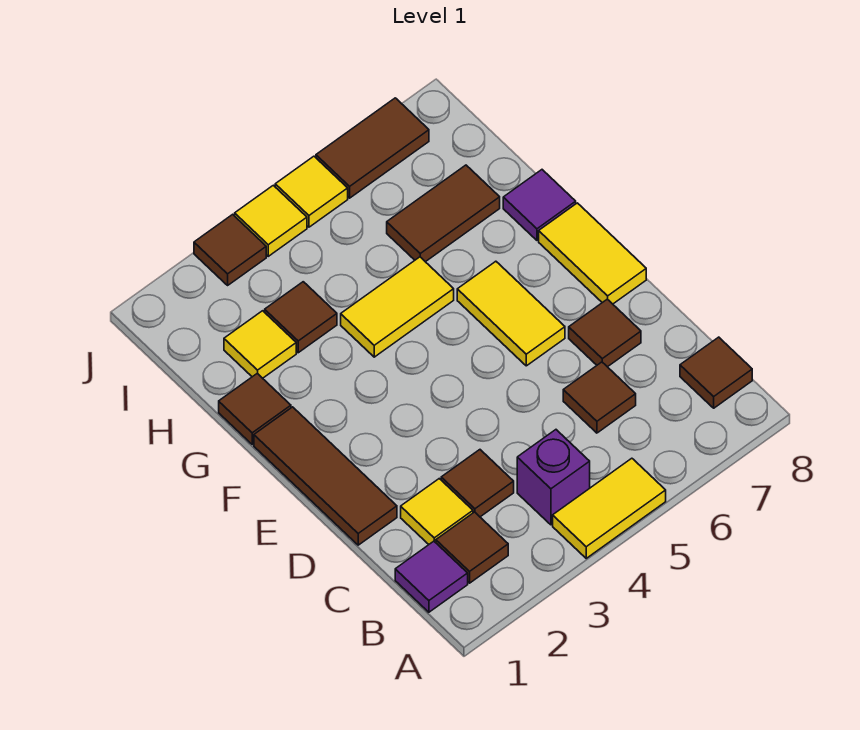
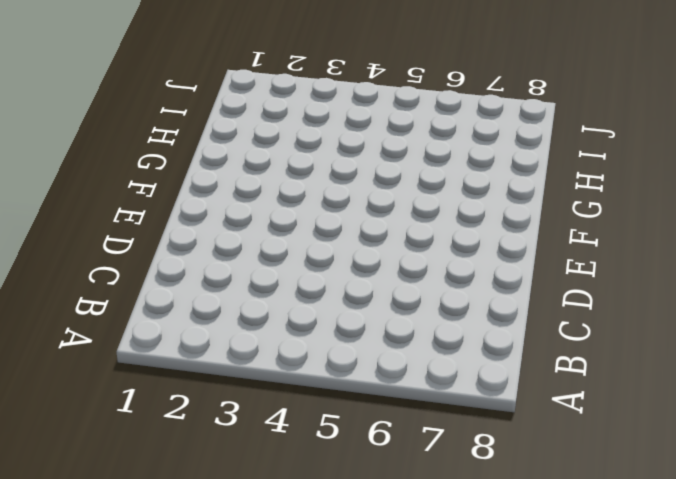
none -> yellow tile A4:A5 level 1
none -> purple tile B1 level 1
none -> brown tile B2 level 1

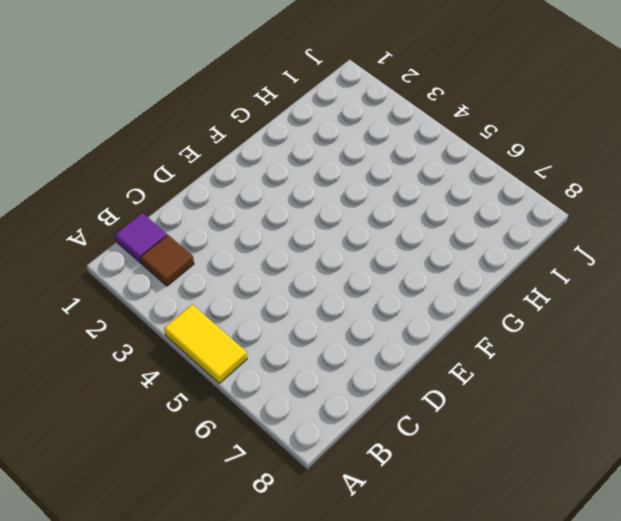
none -> purple brick B4 level 1
none -> brown tile B8 level 1
none -> yellow tile C2 level 1

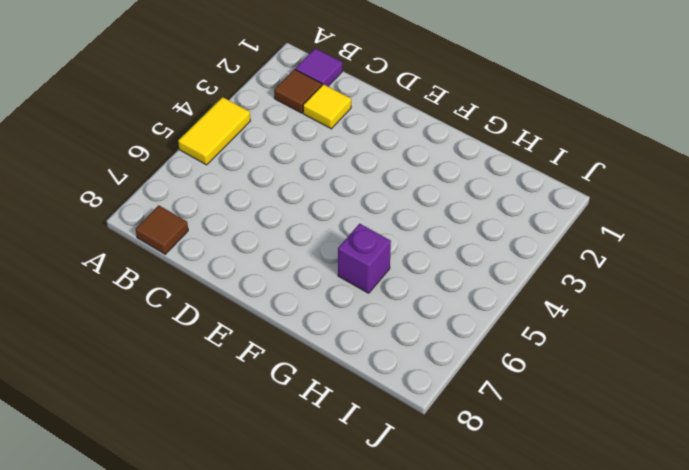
purple brick G6 level 1 -> purple brick B4 level 1
none -> brown tile C3 level 1
none -> brown tile C6 level 1
none -> brown tile D1:F1 level 1

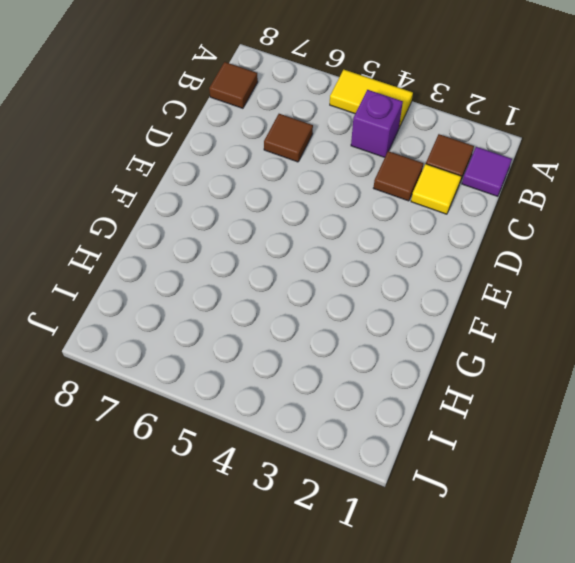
none -> brown tile D1:F1 level 1
none -> brown tile D7 level 1
none -> yellow tile E6:F6 level 1

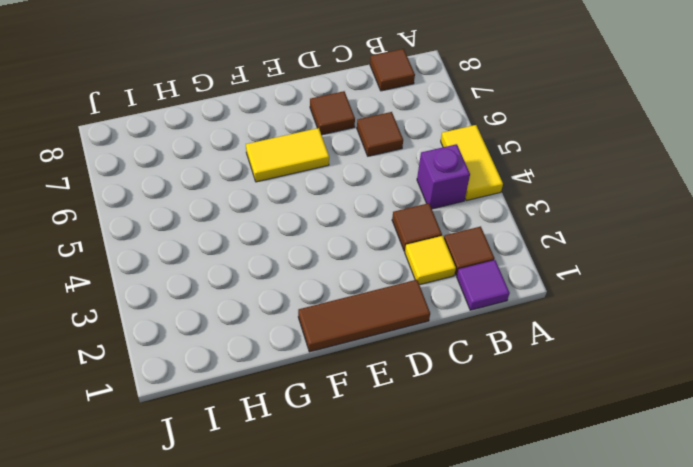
none -> yellow tile E8:F8 level 1
none -> brown tile G1 level 1
none -> yellow tile G4:G5 level 1

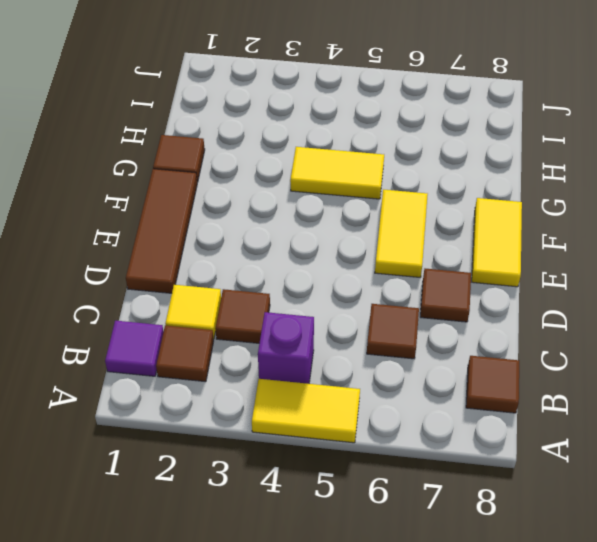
none -> purple tile G8 level 1
none -> yellow tile H2 level 1
none -> brown tile H3 level 1

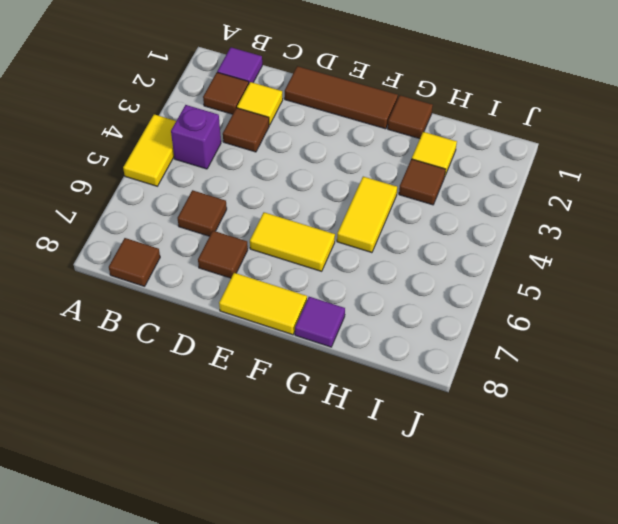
none -> brown tile H6:H7 level 1
none -> brown tile J3 level 1
none -> yellow tile J4 level 1

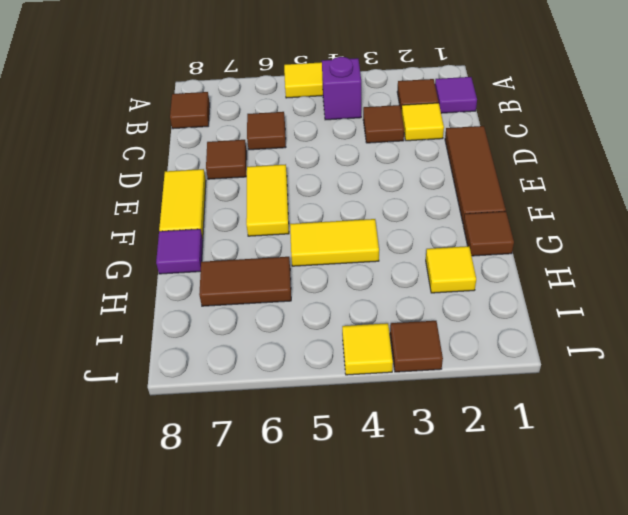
none -> brown tile H3 level 1
none -> yellow tile J5 level 1
none -> brown tile J6:J7 level 1

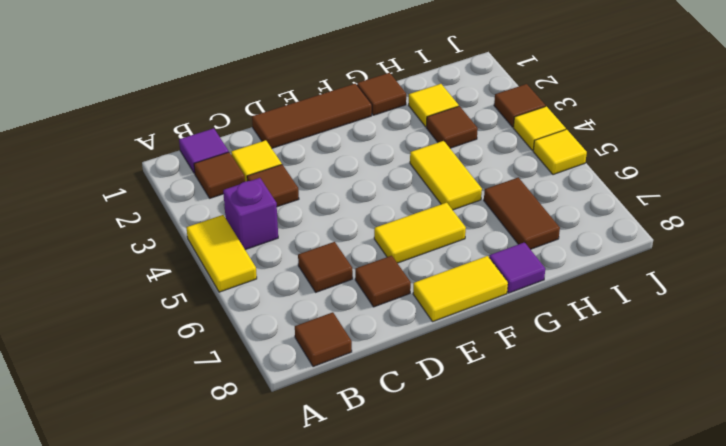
none -> brown tile J6:J7 level 1

